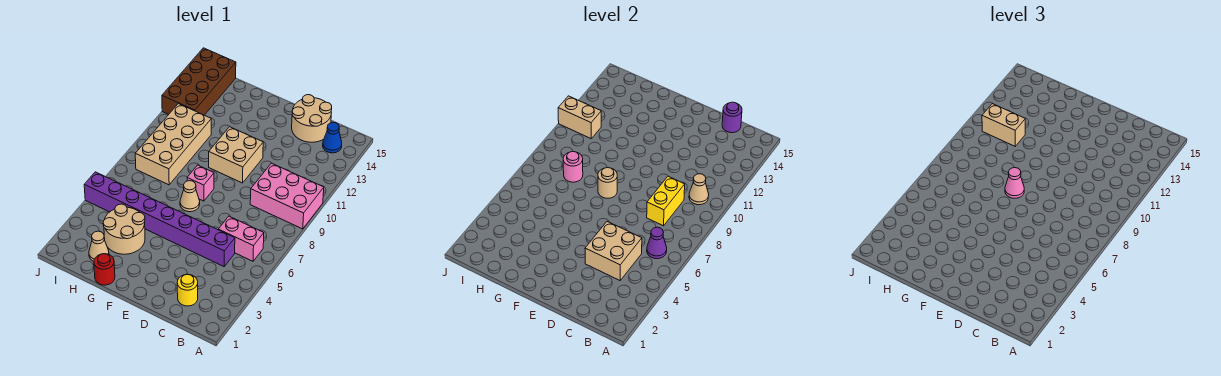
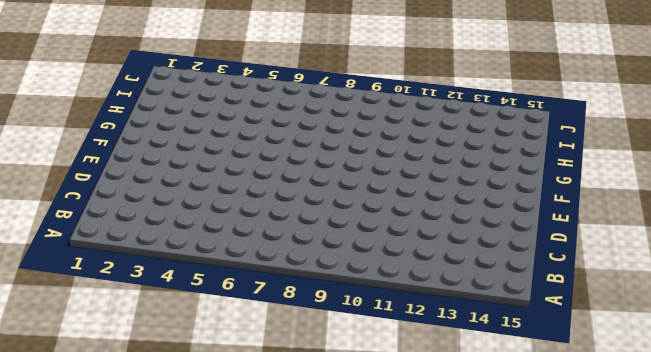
none -> pink brick A9:C10 level 1
none -> pink brick B6:C6 level 1
none -> blue cone B14 level 1

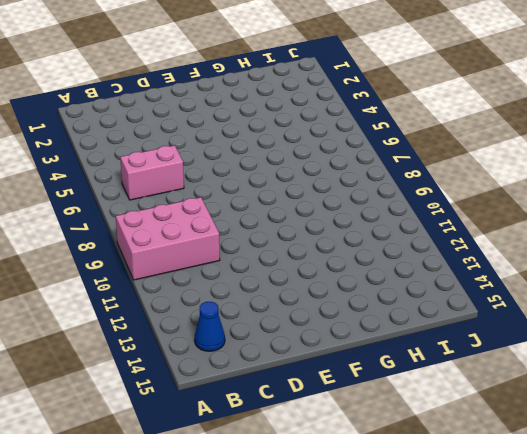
none -> yellow round brick C2 level 1
none -> purple brick C5:J5 level 1
none -> tan round brick C14:D15 level 1

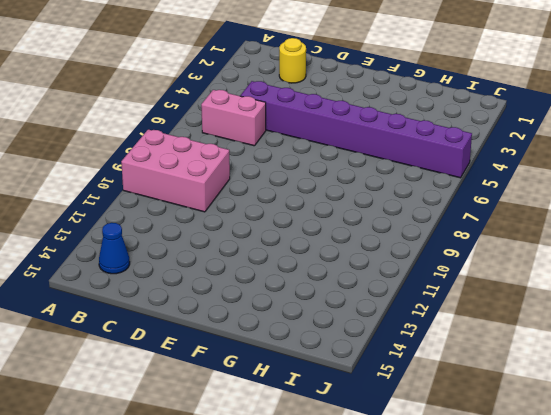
none -> tan round brick C14:D15 level 1
none -> tan brick E10:F11 level 1
none -> tan cone F7 level 1

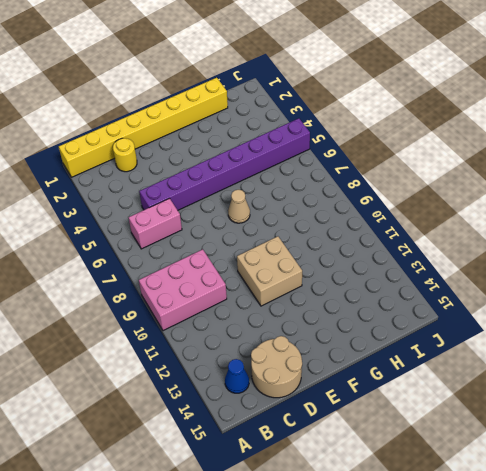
yellow brick A1:H1 level 1 -> red round brick G1 level 1
none -> pink brick F8 level 1
none -> tan round brick G3:H4 level 1
none -> tan cone H2 level 1

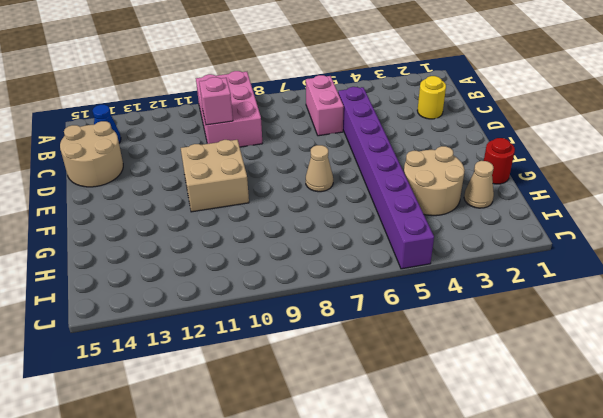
pink brick C10 level 2 -> pink brick F8 level 1
none -> tan brick H8:I11 level 1
none -> brown brick I12:J15 level 1
none -> purple cone B6 level 2

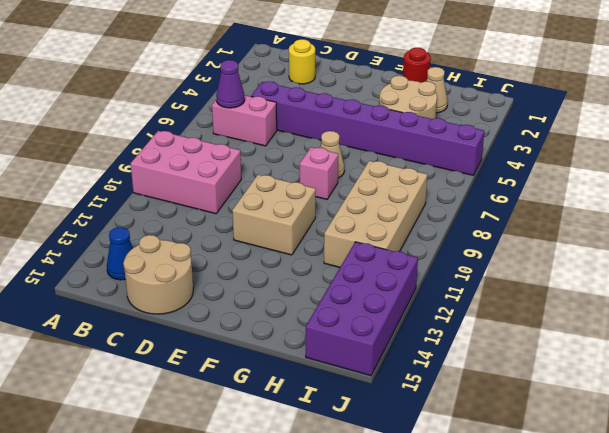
purple brick I12:J15 level 1 -> brown brick I12:J15 level 1
none -> tan cone B10 level 2
none -> tan brick C4:D5 level 2
none -> yellow brick C8:C9 level 2

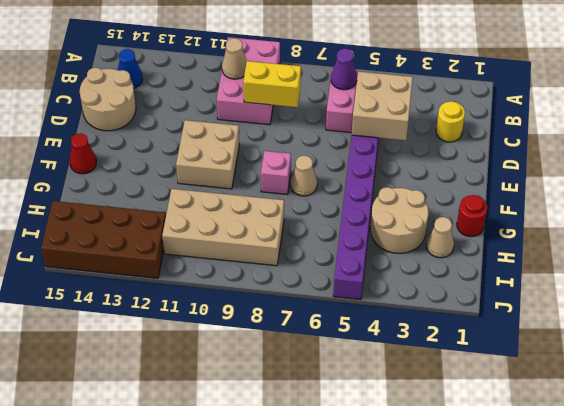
red cone F15 level 1 -> none
none -> purple round brick C15 level 2
none -> tan round brick F8 level 2
none -> pink round brick H8 level 2

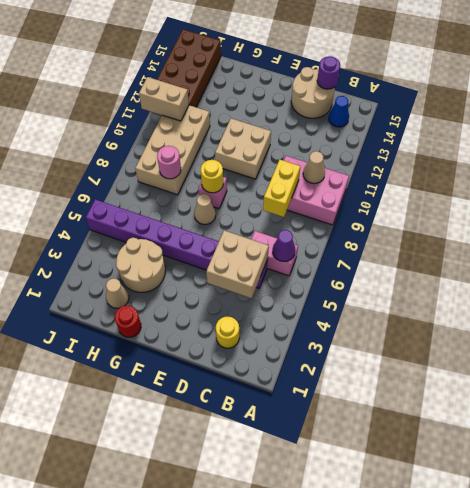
yellow round brick F8 level 2 -> tan round brick F8 level 2
none -> pink cone F8 level 3
none -> tan brick H11:I11 level 3

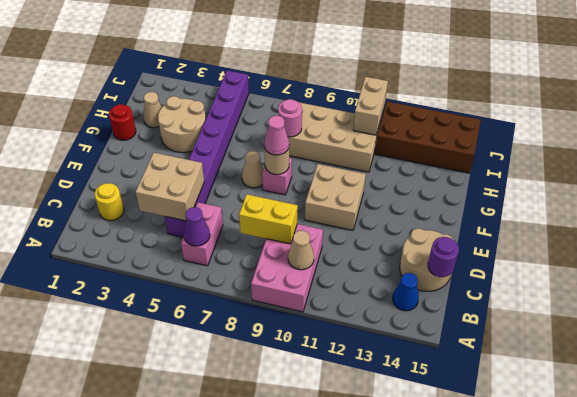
none -> tan brick H11:I11 level 3

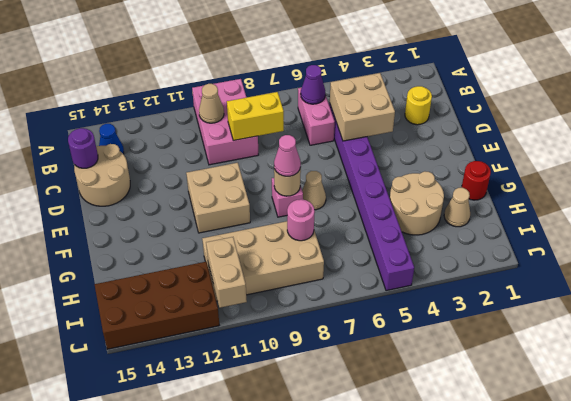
none -> tan brick H11:I11 level 3

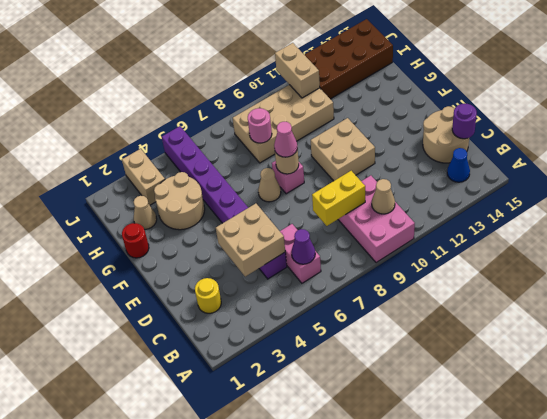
tan brick I3:J3 level 1 -> tan brick H11:I11 level 3

